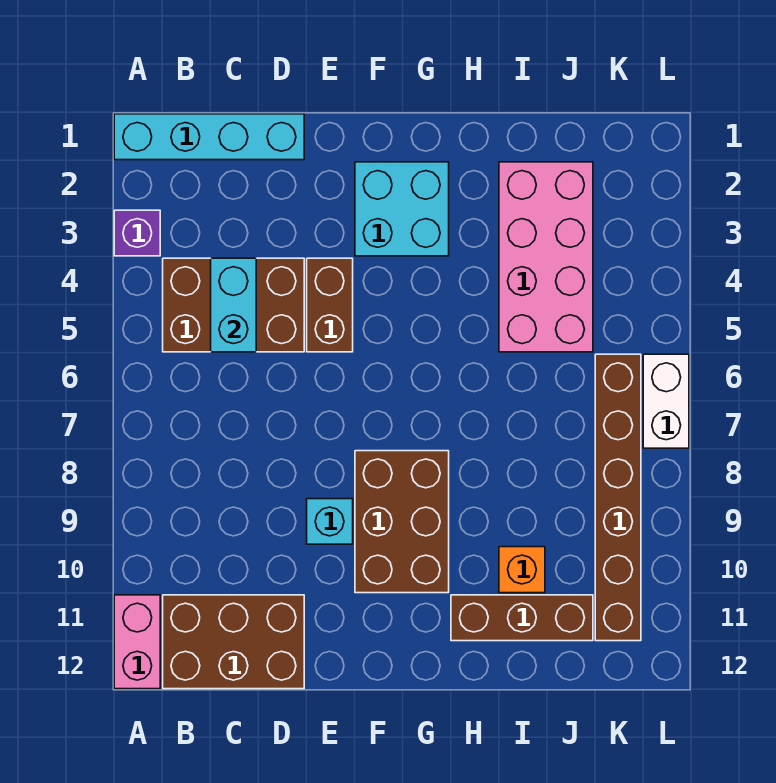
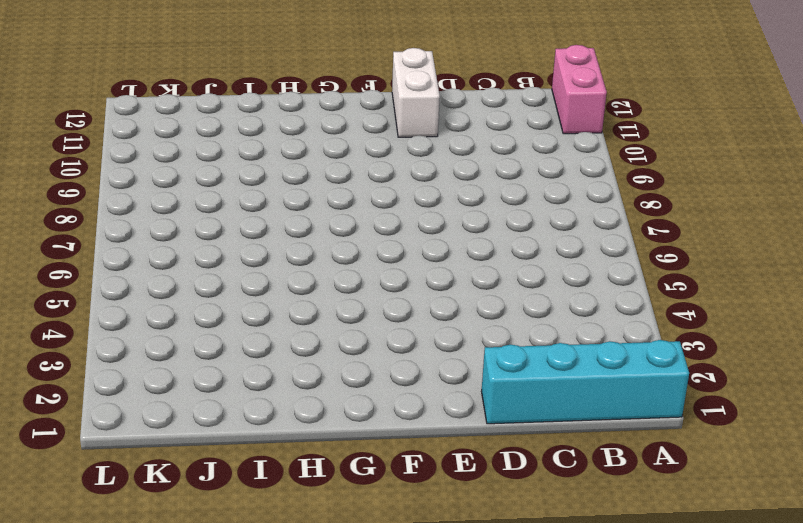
white brick E11:E12 level 1 -> white brick L6:L7 level 1
none -> purple brick A3 level 1
none -> brown brick B4:D5 level 1
none -> brown brick B11:D12 level 1

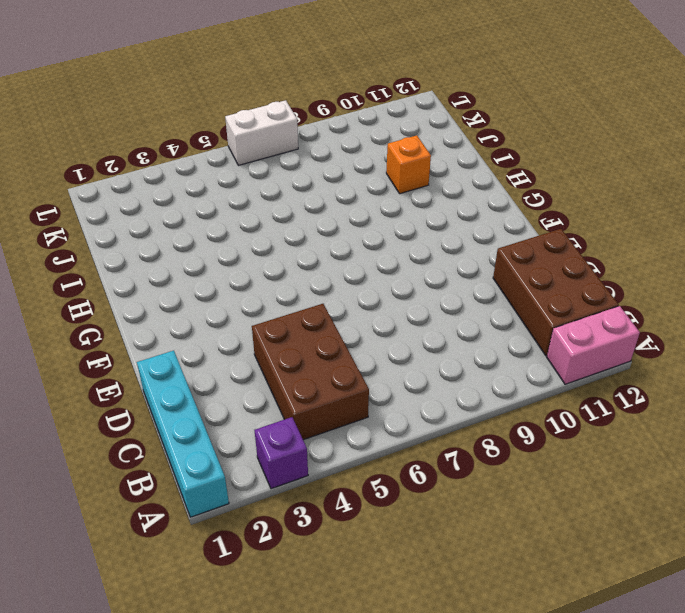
none -> brown brick E4:E5 level 1
none -> cyan brick E9 level 1
none -> cyan brick F2:G3 level 1

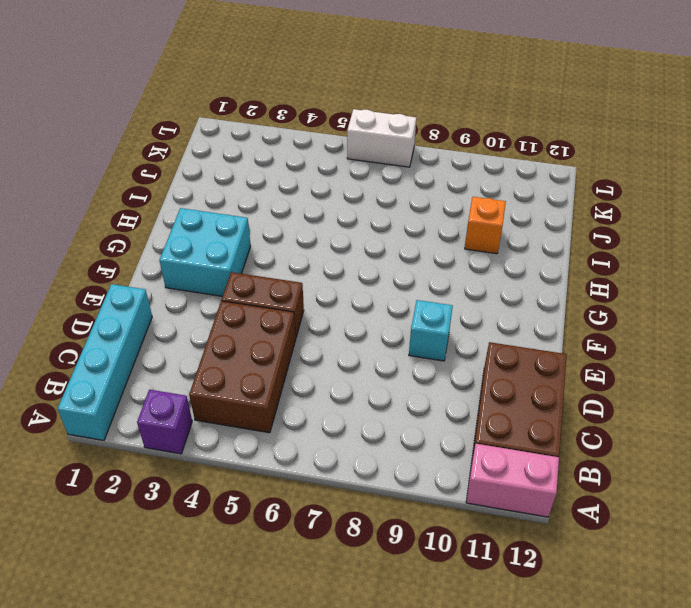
none -> brown brick F8:G10 level 1
none -> brown brick H11:J11 level 1
none -> pink brick I2:J5 level 1

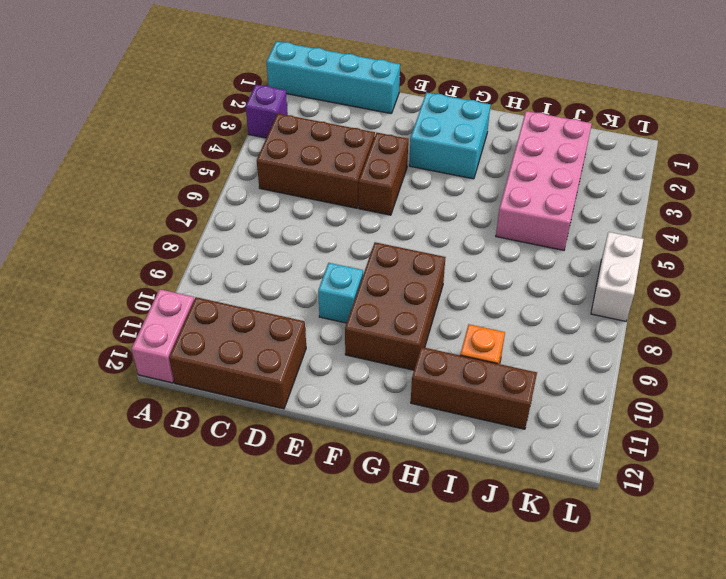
none -> brown brick K6:K11 level 1
none -> cyan brick C4:C5 level 2

